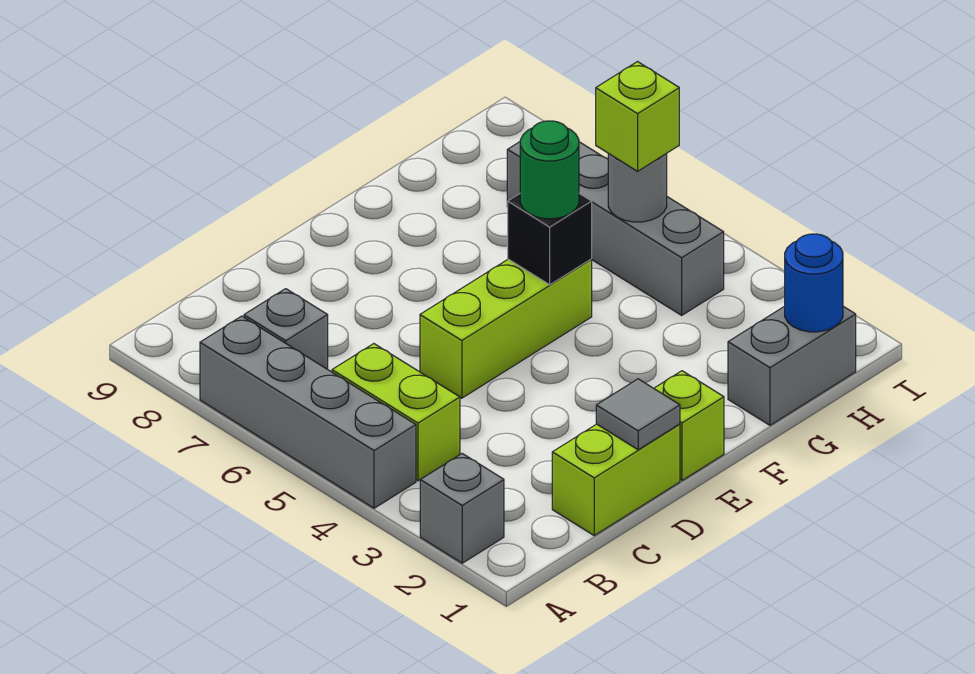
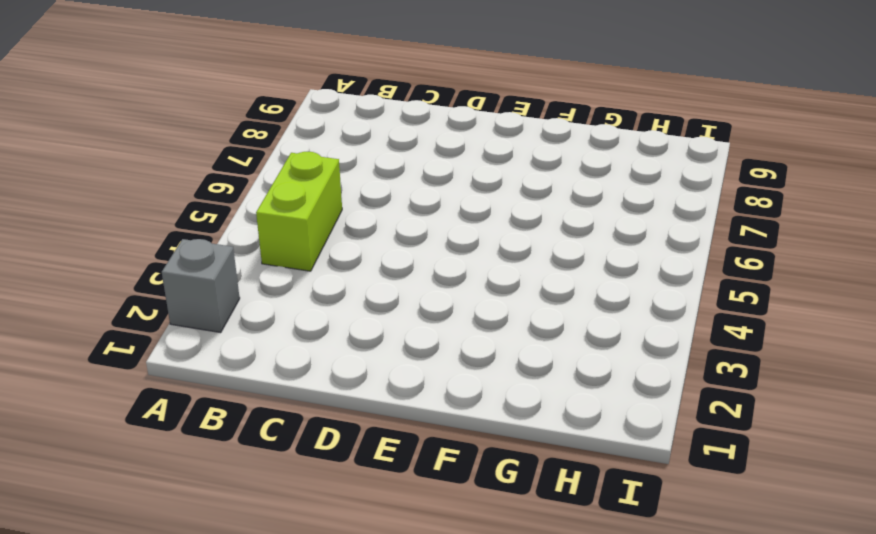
none -> grey brick A4:A7 level 1
none -> grey brick B7 level 1
none -> lime brick C1:D1 level 1

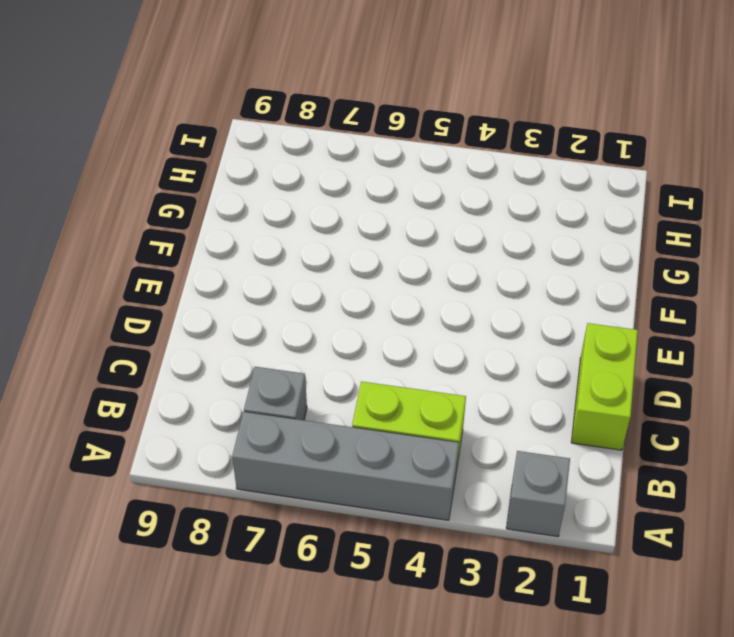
none -> lime brick D5:F5 level 1
none -> lime brick E1 level 1
none -> grey brick G1:H1 level 1

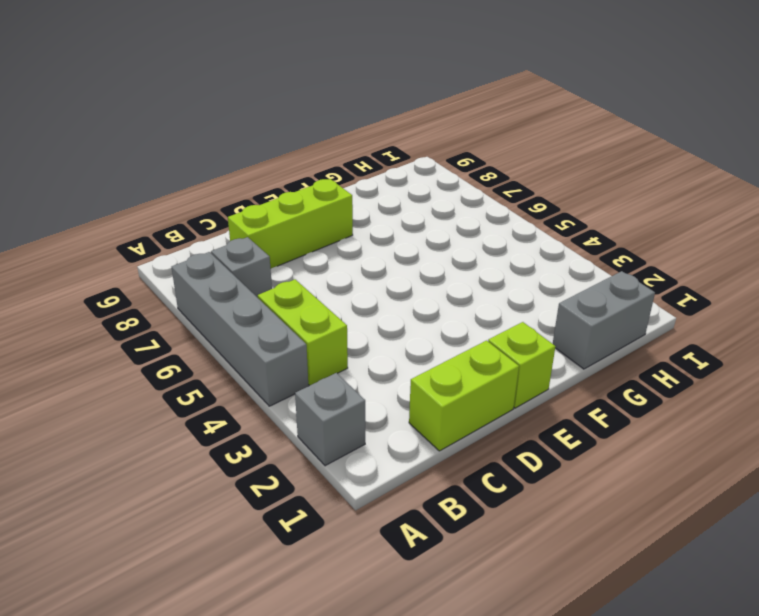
lime brick C8:E8 level 1 -> lime brick D5:F5 level 1
none -> grey brick H4:H7 level 1
none -> grey tile D1 level 2
none -> black brick F5 level 2

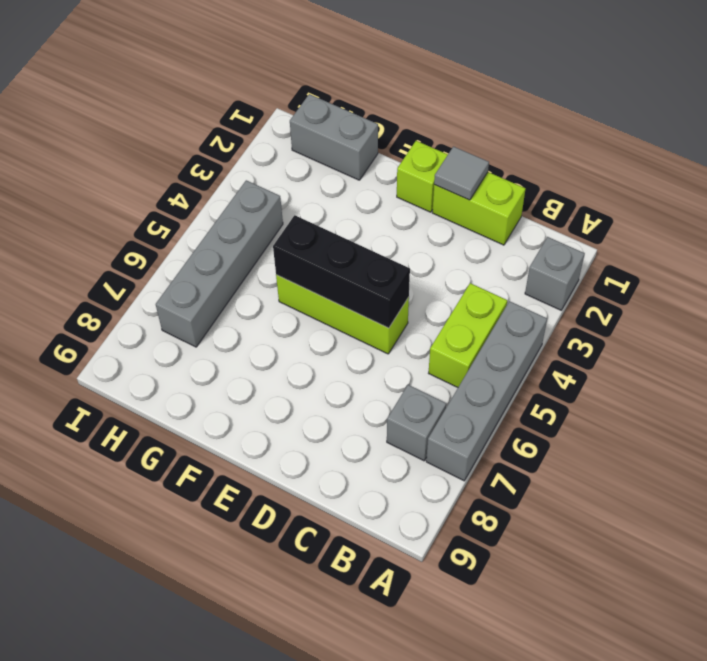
black brick D5:F5 level 2 -> black brick F5 level 2
none -> blue round brick H1 level 2
none -> grey round brick H5 level 2
none -> green round brick F5 level 3

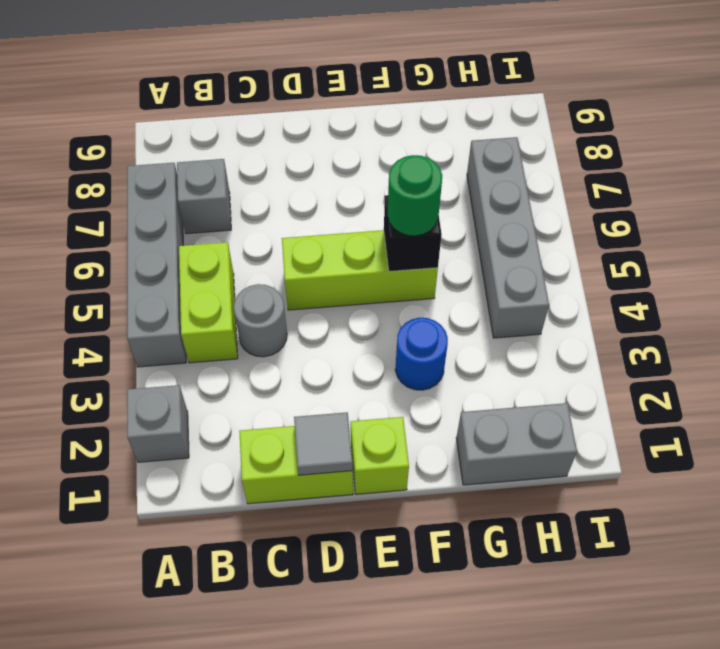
grey round brick C4 level 1 -> grey round brick H5 level 2
blue round brick F3 level 1 -> blue round brick H1 level 2
none -> lime brick H5 level 3

